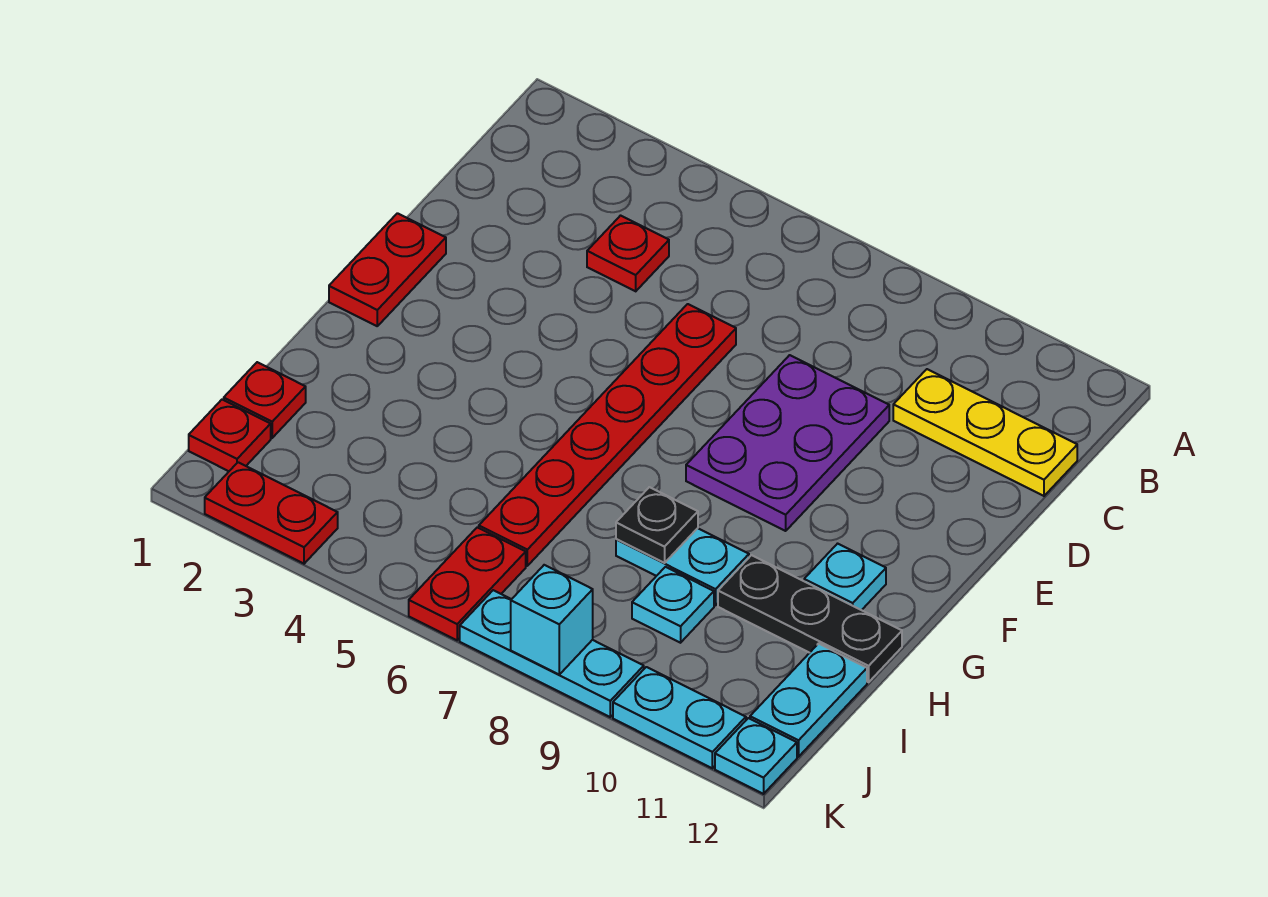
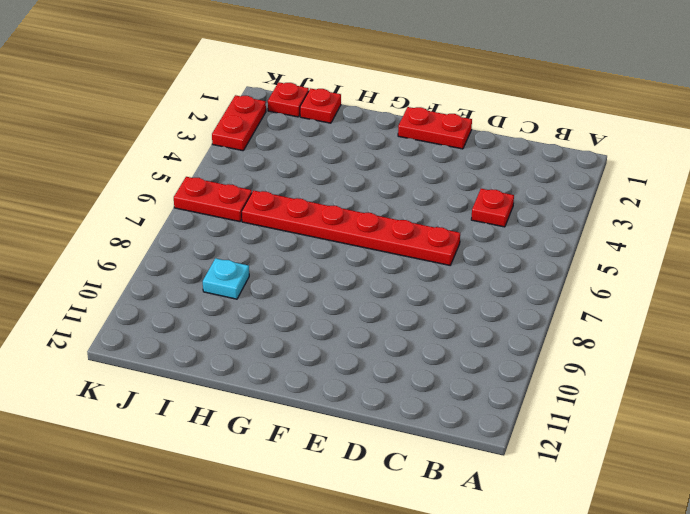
none -> yellow plate C10:C12 level 1
none -> purple plate D8:F9 level 1
none -> cyan plate G11 level 1

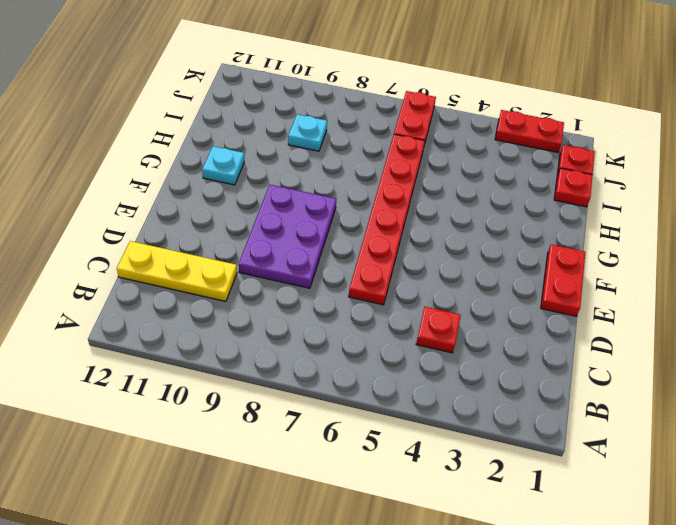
none -> cyan plate H8:H9 level 1
none -> black plate H10:H12 level 1
none -> cyan plate I12:J12 level 1

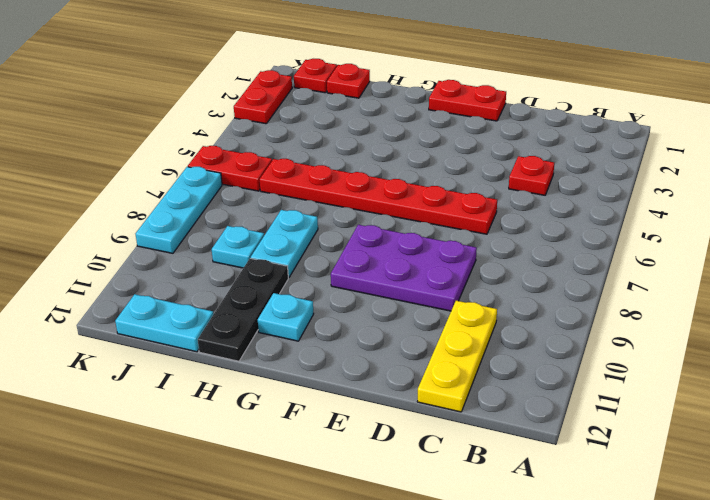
none -> cyan plate K10:K11 level 1
none -> cyan plate K12 level 1
none -> black plate H8 level 2

